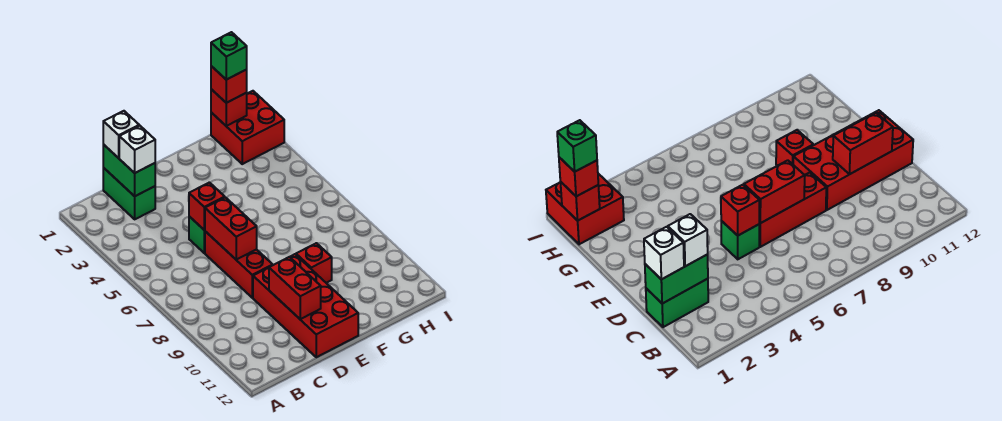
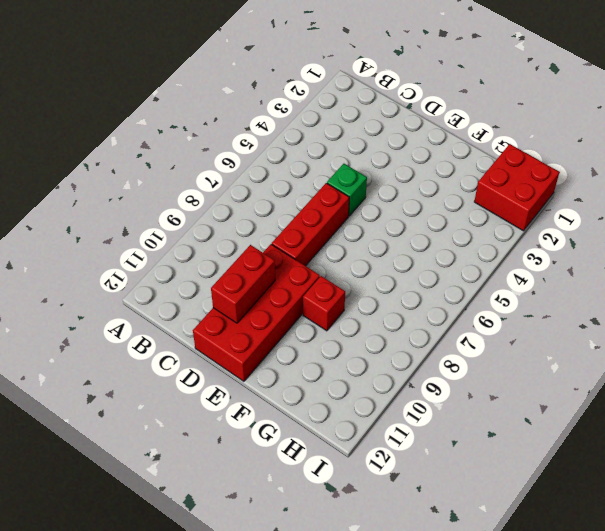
none -> green brick C1:C2 level 1
none -> green brick C1:C2 level 2
none -> red brick D5 level 2

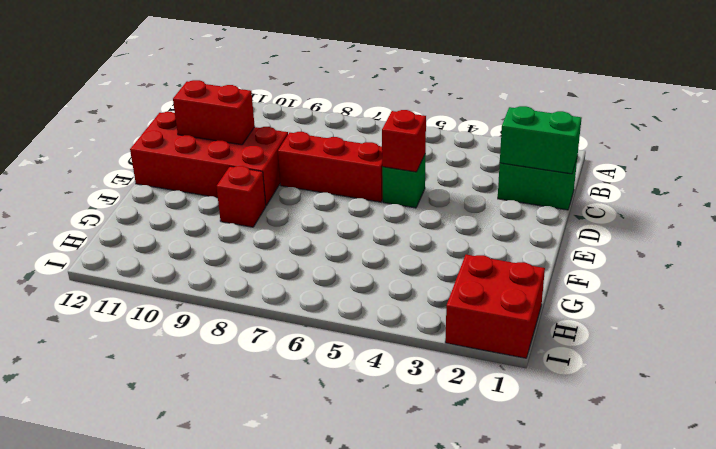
none -> red brick D6:D7 level 2
none -> red brick H1 level 2
none -> white brick C1 level 3

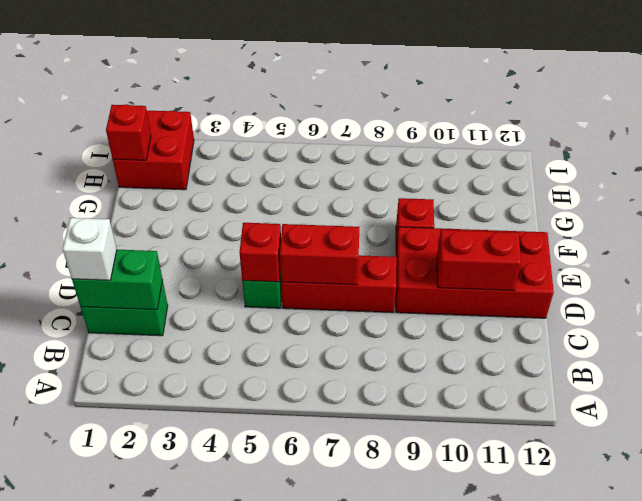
none -> white brick C2 level 3
none -> red brick H1 level 3
none -> green brick H1 level 4

